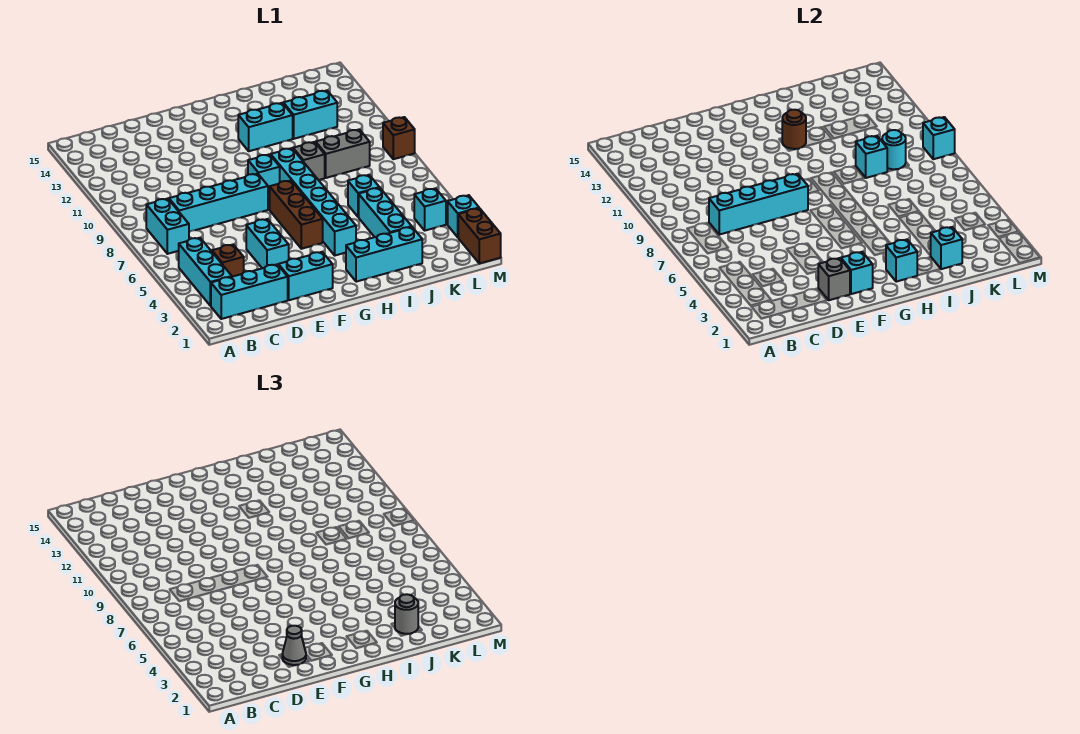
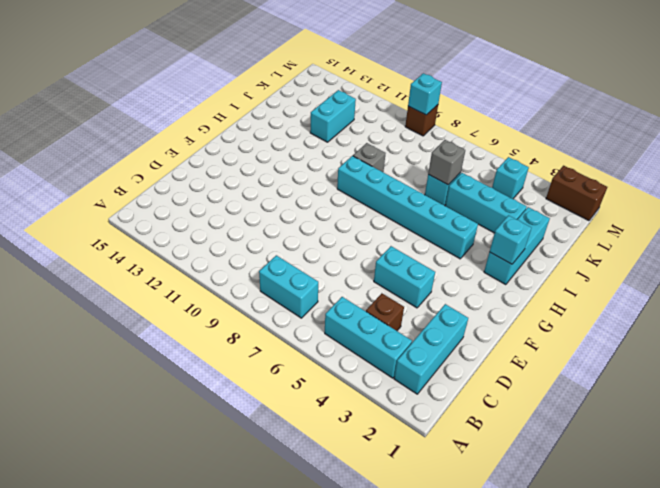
grey brick J6 level 2 -> grey brick E2 level 2
none -> cyan brick C8:F8 level 1
none -> cyan brick E2:F2 level 1
none -> brown brick G5:G7 level 1
none -> cyan brick G9 level 1

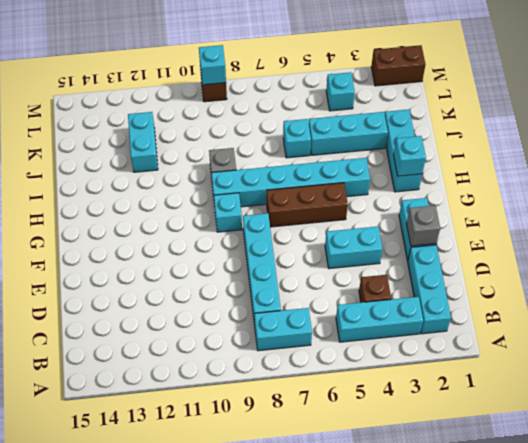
none -> cyan brick H12:I12 level 1
none -> grey brick J9:K9 level 1
none -> cyan brick M3 level 1
none -> cyan brick C8:F8 level 2

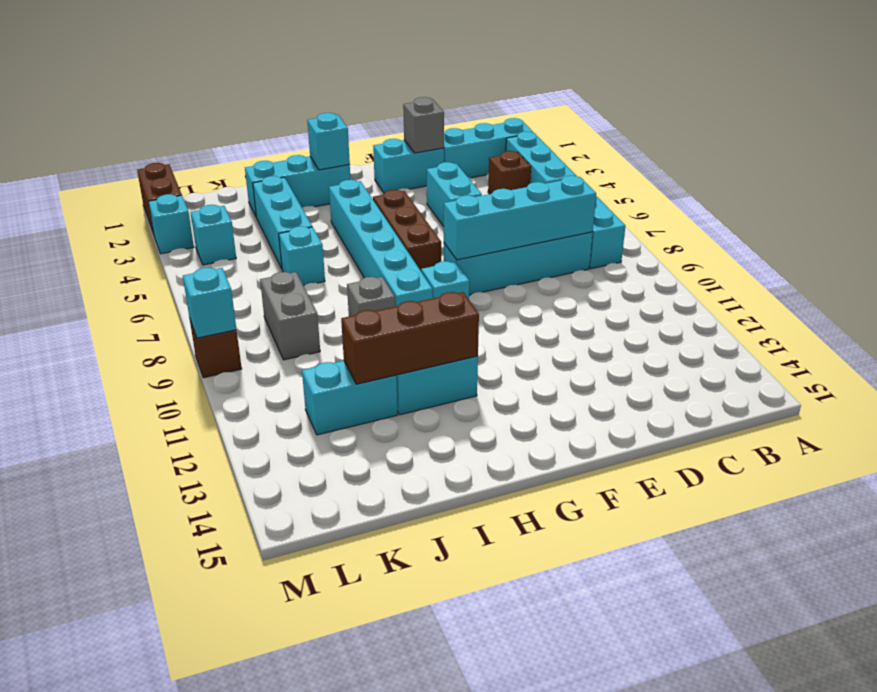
brown brick H12:J12 level 2 -> brown round brick H12 level 2
grey brick K8:K9 level 1 -> grey brick J9:K9 level 1
none -> cyan brick F2 level 2
none -> cyan brick J2 level 2
none -> cyan brick J9 level 2
none -> cyan round brick K9 level 2

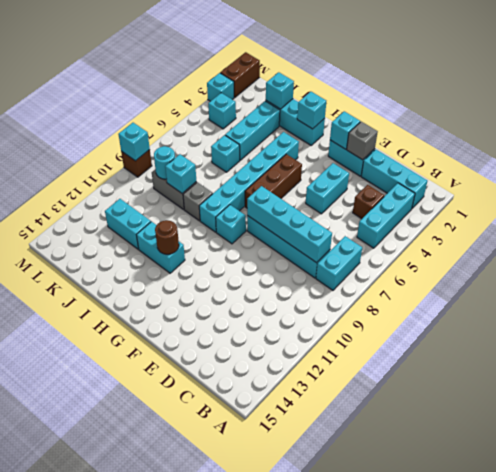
none -> grey cone E2 level 3
none -> grey round brick J2 level 3

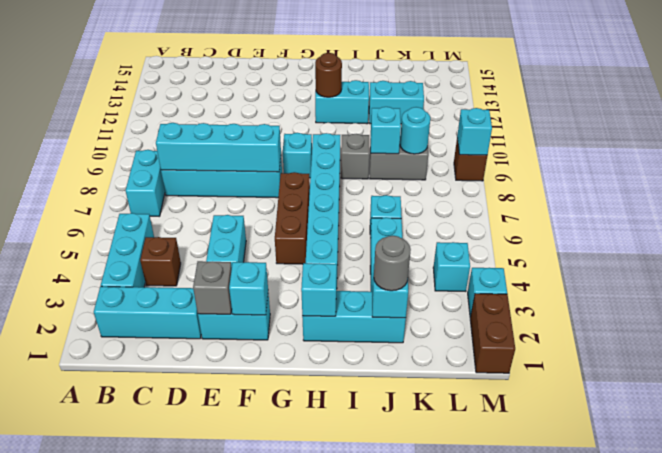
none -> grey cone E2 level 3

